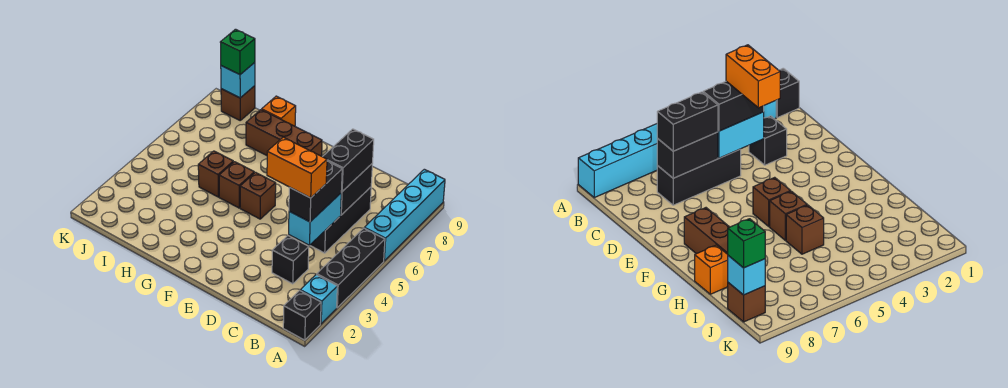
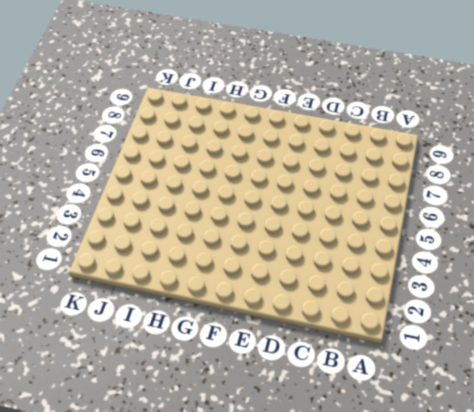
none -> black brick A1 level 1
none -> cyan brick A2 level 1
none -> black brick A3:A5 level 1

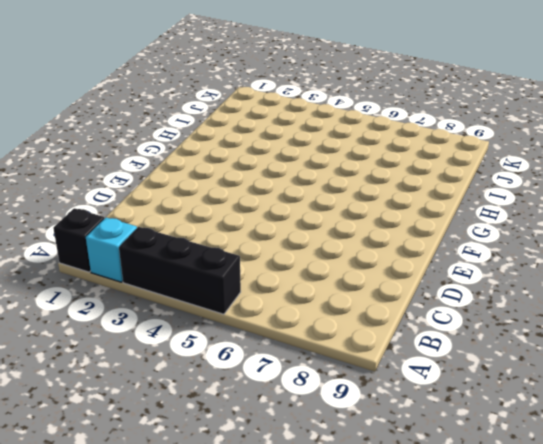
none -> cyan brick A6:A9 level 1
none -> black brick C3 level 1
none -> black brick C5:C7 level 1

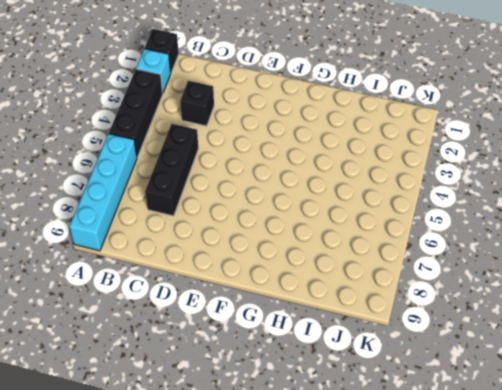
none -> brown brick F5 level 1
none -> brown brick F8:H8 level 1
none -> brown brick G5 level 1

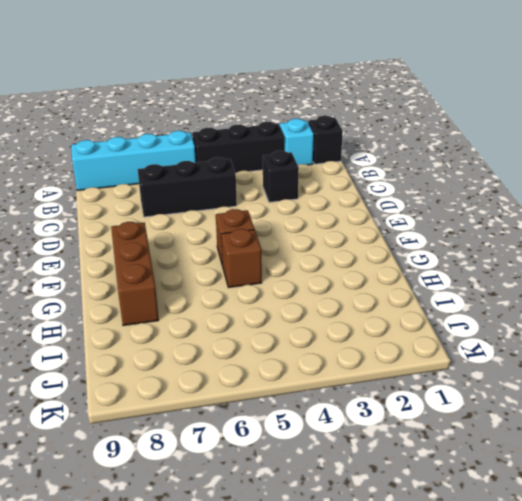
none -> brown brick H5 level 1
none -> orange brick H9 level 1
none -> brown brick J9 level 1

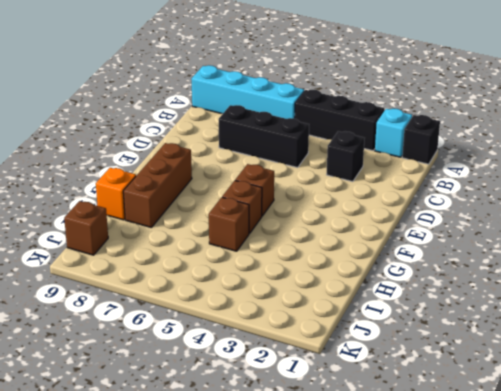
none -> cyan brick C4:C5 level 2
none -> black brick C6:C7 level 2
none -> cyan brick J9 level 2

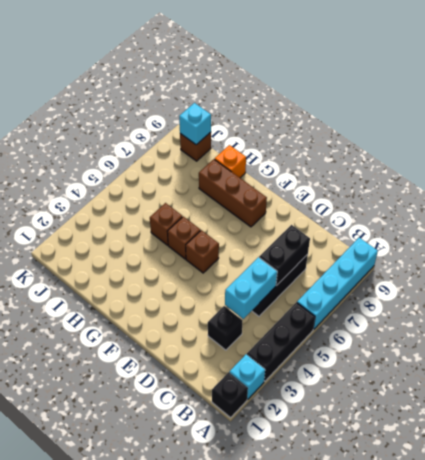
none -> black brick C4:C5 level 3
none -> black brick C6:C7 level 3
none -> green brick J9 level 3

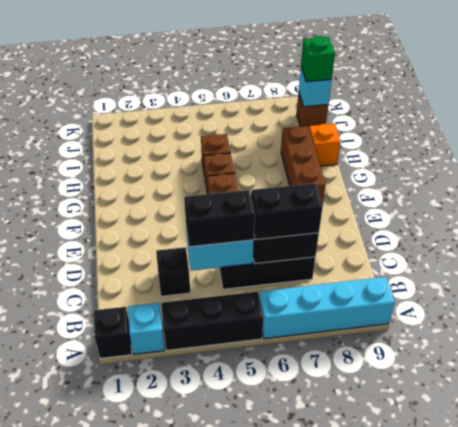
none -> orange brick C4:D4 level 4

